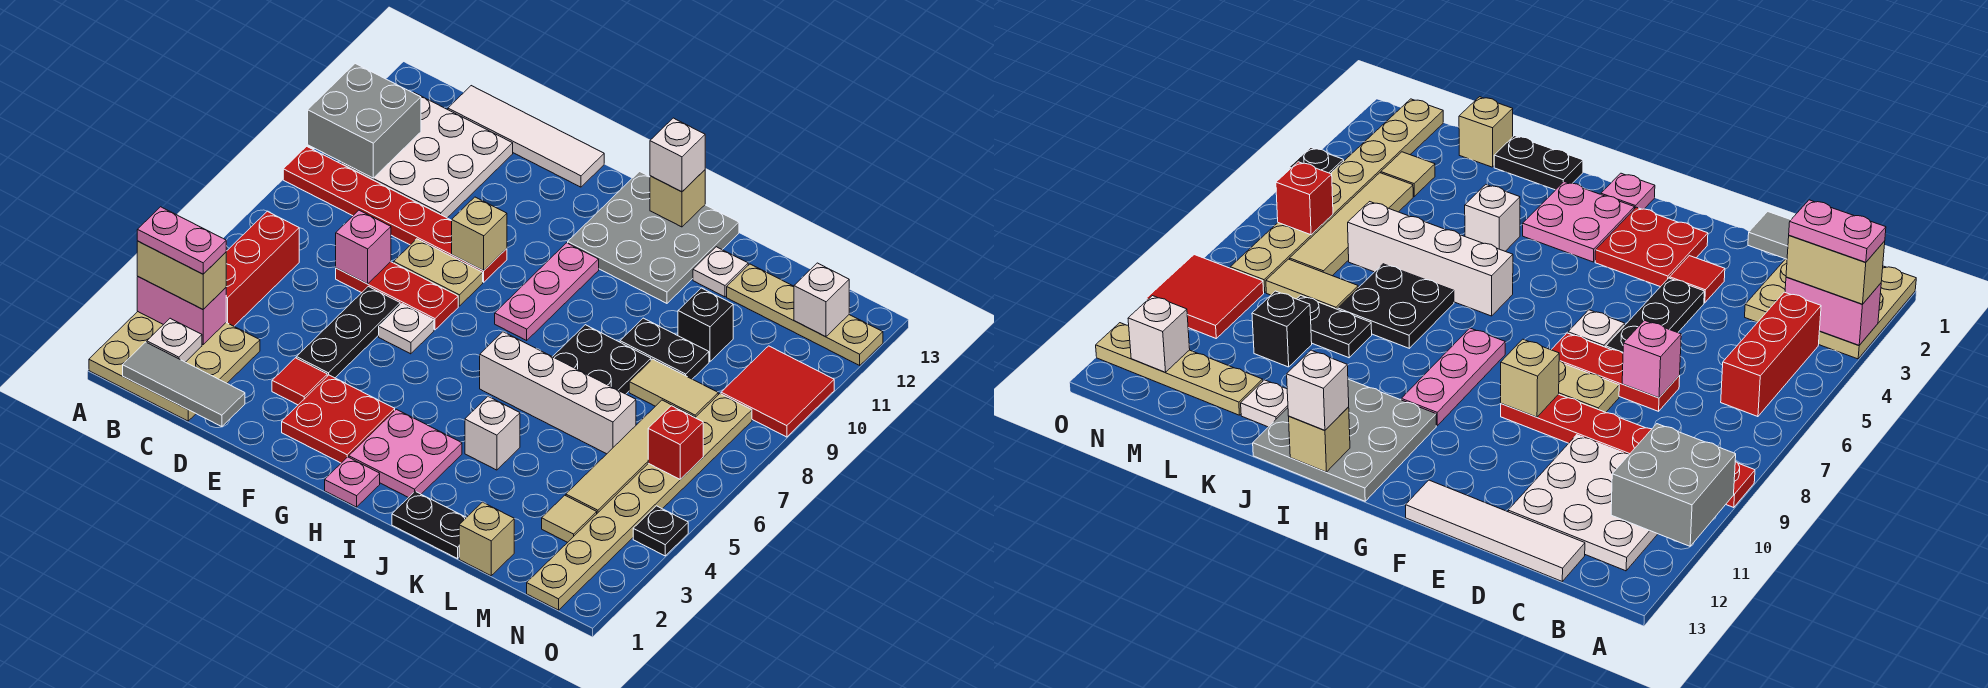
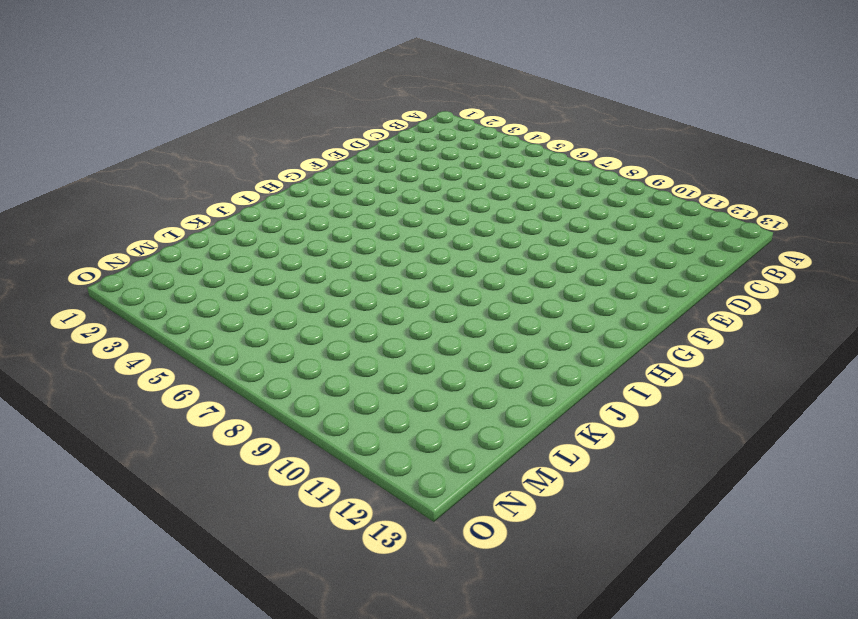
none -> tan plate A1:C3 level 1
none -> red plate A9:F9 level 1
none -> red brick B4:B6 level 1
none -> white plate B10:D12 level 1

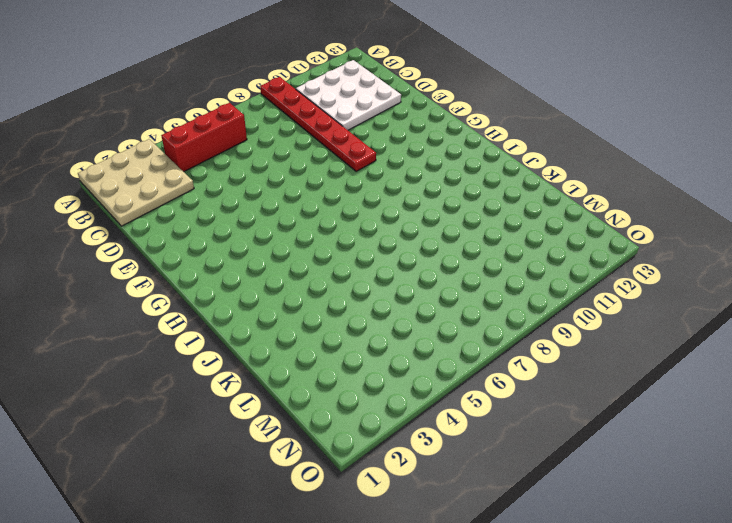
none -> white tile C13:F13 level 1
none -> red plate D7:F7 level 1
none -> red tile E3 level 1
none -> black plate E4:E6 level 1

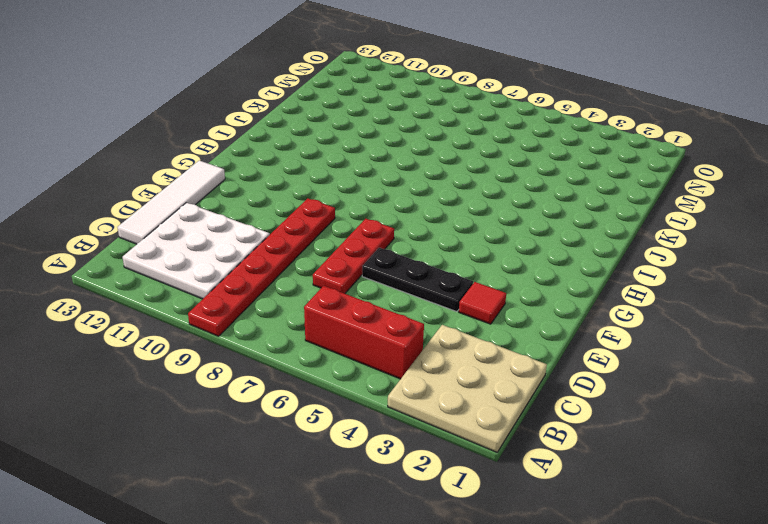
none -> tan plate E8:F8 level 1
none -> red plate F2:G3 level 1
none -> white plate F6 level 1
none -> pink plate H1 level 1

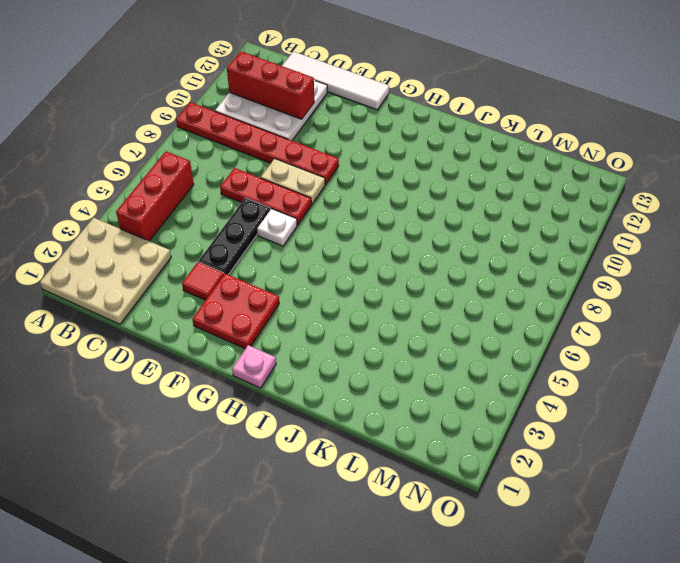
red brick B11:D11 level 2 -> grey brick A10:B11 level 2
none -> pink plate H2:I3 level 1
none -> pink plate H8:H10 level 1
none -> grey plate H11:J13 level 1
none -> white brick I6:L6 level 1

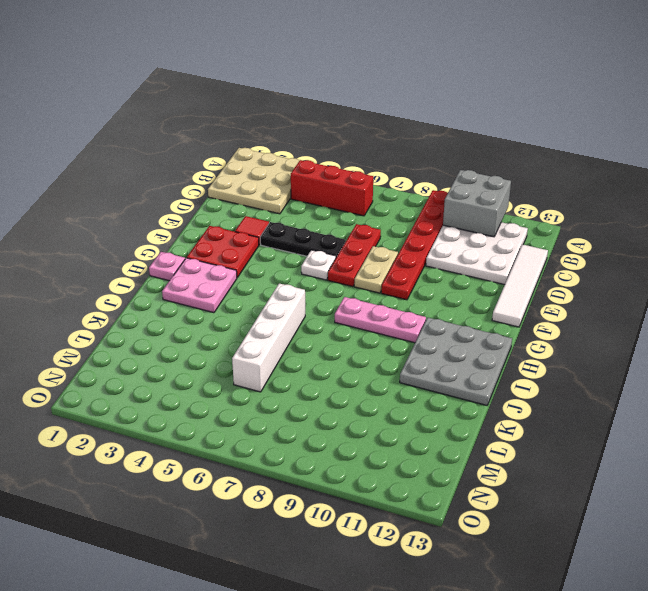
none -> black plate J1:K1 level 1
none -> white brick J4 level 1
none -> black plate J7:K8 level 1
none -> black plate K9:L9 level 1

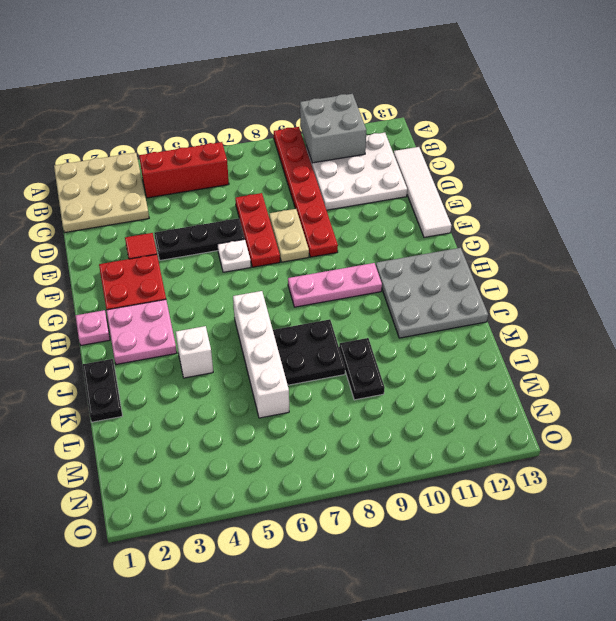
none -> white plate K12 level 1
none -> tan brick L1 level 1
none -> tan tile L8:M8 level 1
none -> black brick L10 level 1

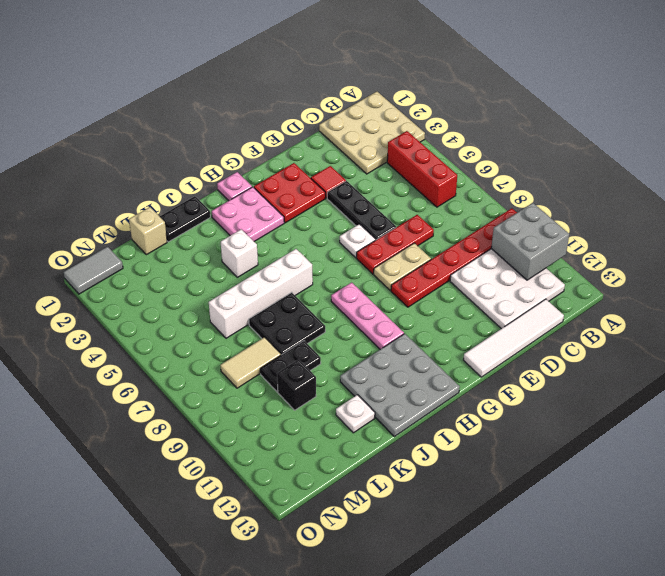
grey tile N1:O1 level 1 -> tan plate N1:N8 level 1
none -> tan plate L12:O12 level 1
none -> tan tile M3 level 1
none -> tan tile M4:M7 level 1
none -> red tile N9:O10 level 1

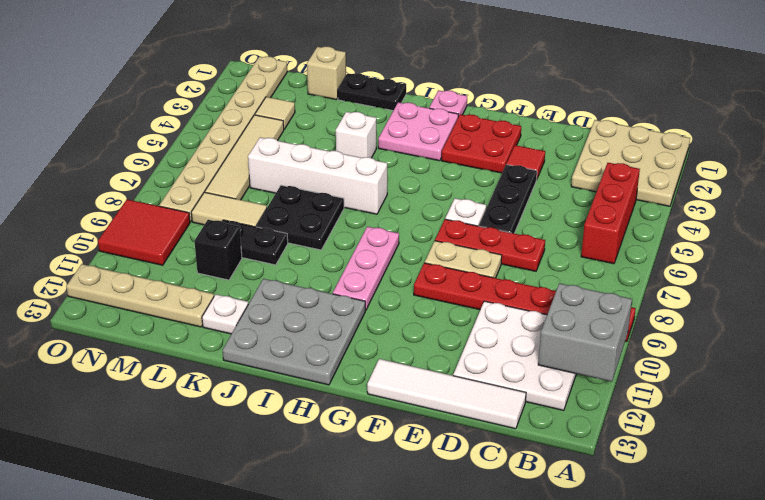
none -> black plate O4 level 1
none -> pink brick A3:B3 level 2
none -> grey tile B1:D1 level 2
none -> white plate B2 level 2

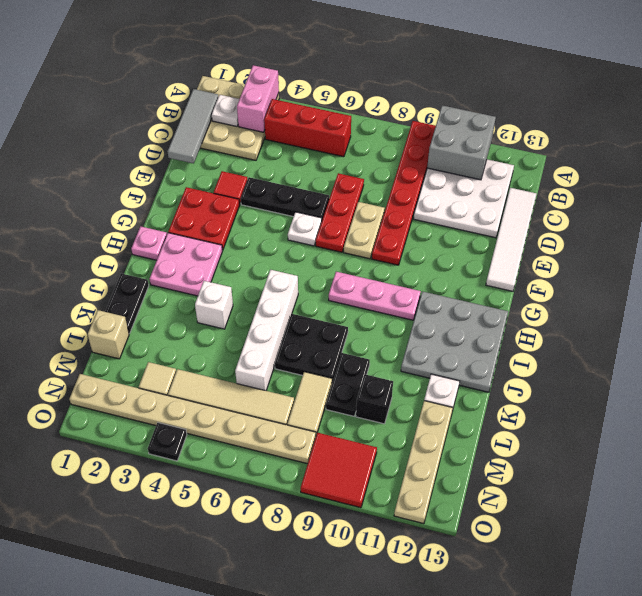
none -> pink brick D7 level 2
none -> tan brick F9 level 2
none -> tan brick I13 level 2
none -> red brick N6 level 2

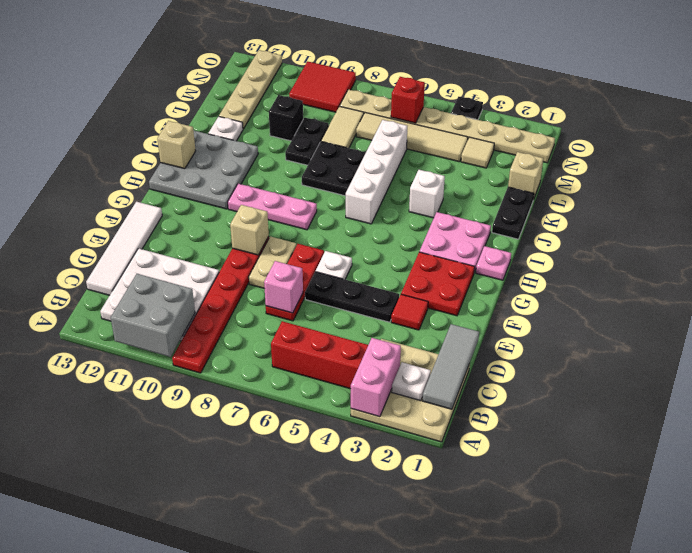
none -> white brick N12 level 2
none -> tan brick A3:B3 level 3
none -> white brick I13 level 3
none -> pink plate A3:B3 level 4

